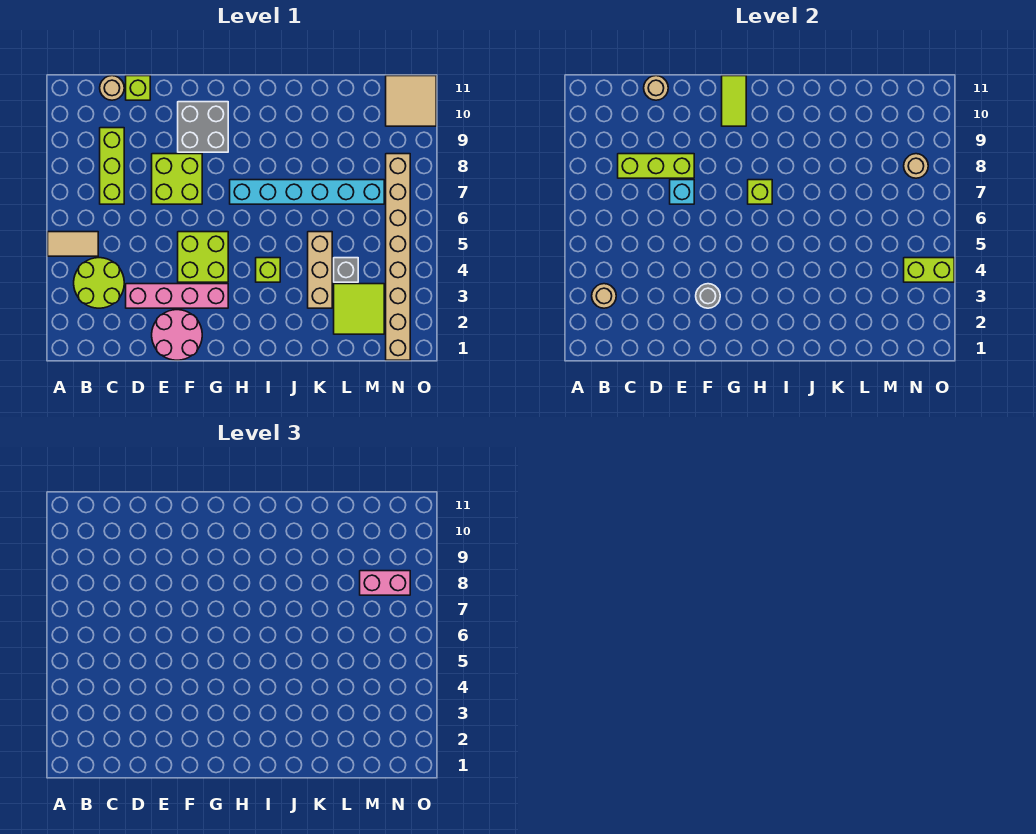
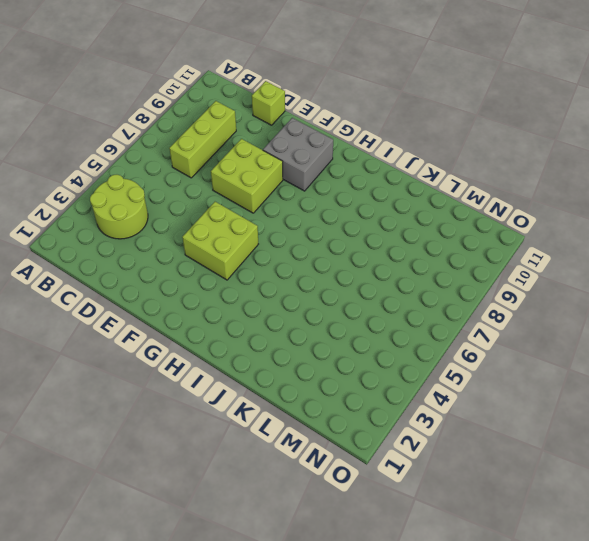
none -> tan tile A5:B5 level 1
none -> tan round brick C11 level 1
none -> pink brick D3:G3 level 1

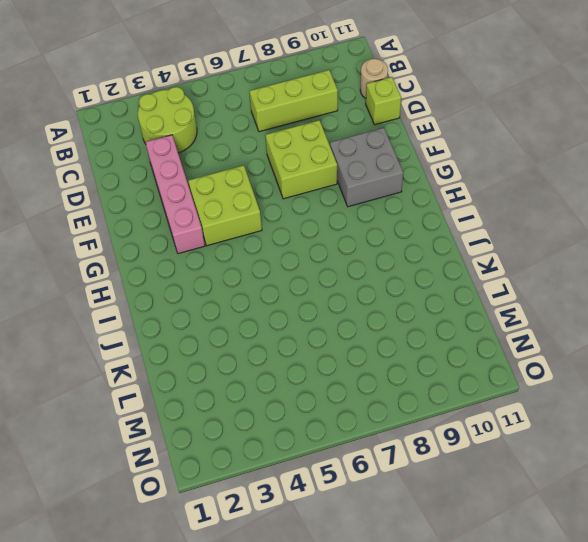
none -> tan tile A5:B5 level 1
none -> pink round brick E1:F2 level 1
none -> cyan brick H7:M7 level 1

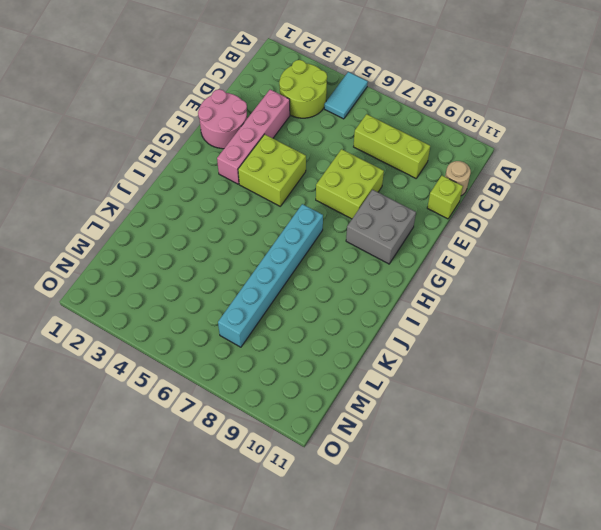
cyan tile A5:B5 level 1 -> tan tile A5:B5 level 1
none -> lime brick I4 level 1
none -> tan brick K3:K5 level 1
none -> lime tile L2:M3 level 1

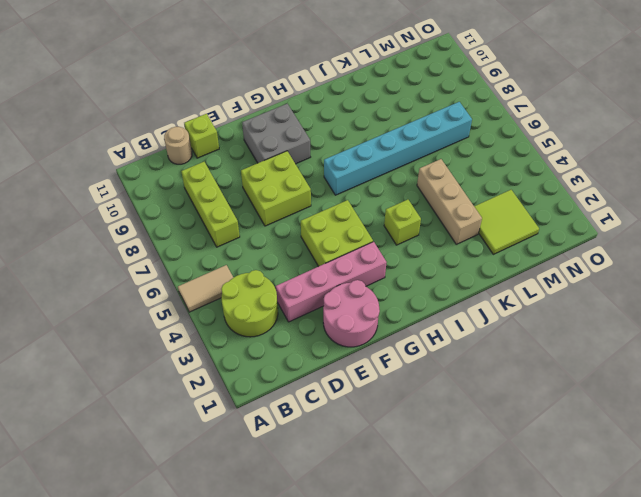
none -> grey brick L4 level 1
none -> tan brick N1:N8 level 1
none -> tan tile N10:O11 level 1

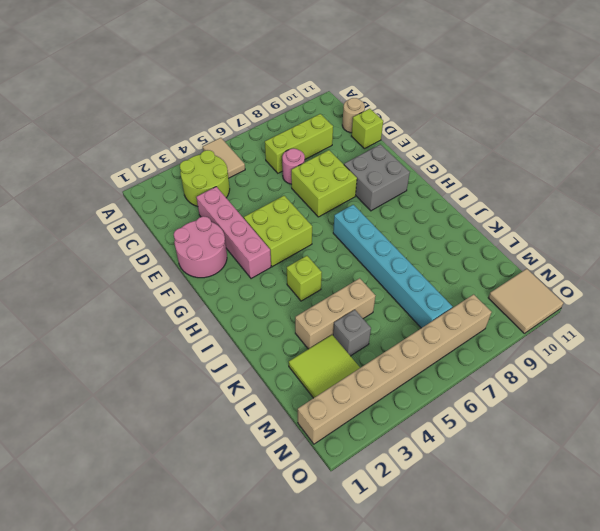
pink round brick D7 level 1 -> none
none -> tan round brick B3 level 2
none -> lime brick C8:E8 level 2
none -> tan round brick D11 level 2

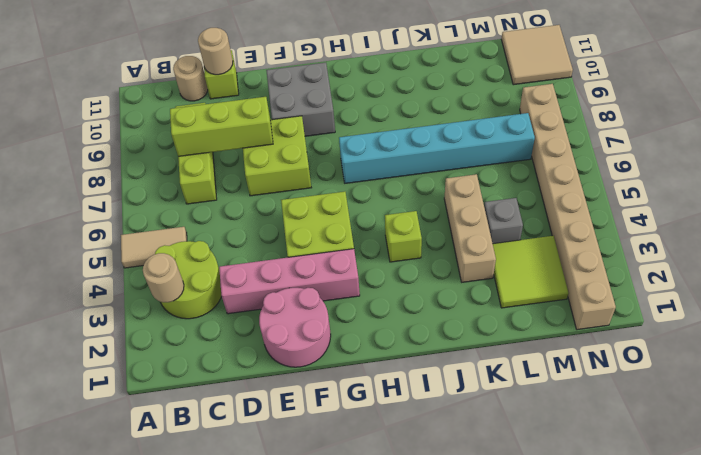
none -> cyan brick E7 level 2
none -> grey round brick F3 level 2
none -> lime tile G10:G11 level 2

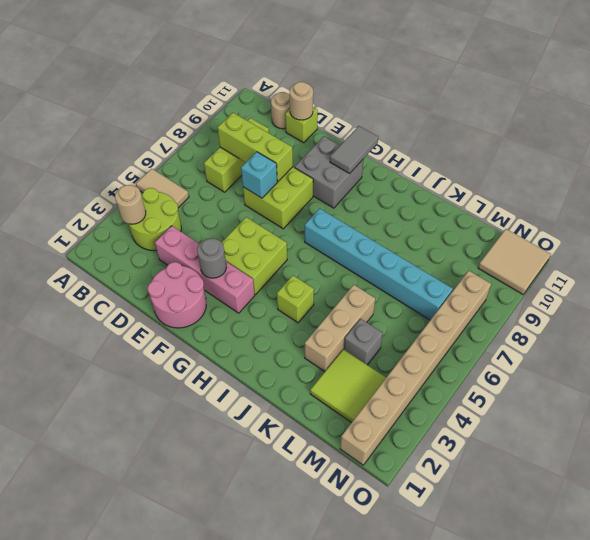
grey tile G10:G11 level 2 -> lime tile G10:G11 level 2
none -> lime brick H7 level 2
none -> lime brick N4:O4 level 2
none -> tan round brick N8 level 2

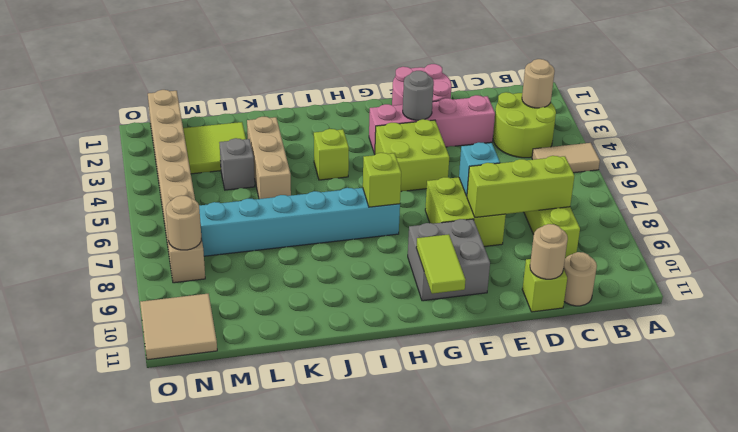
none -> lime brick N4:O4 level 2
none -> pink brick M8:N8 level 3

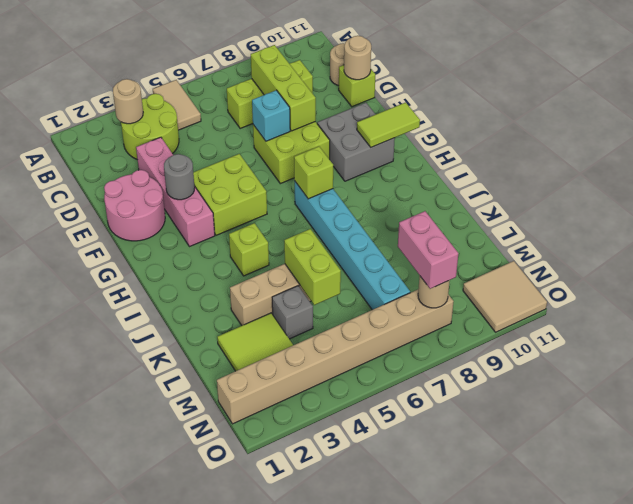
lime brick K5:L5 level 2 -> lime brick N4:O4 level 2

